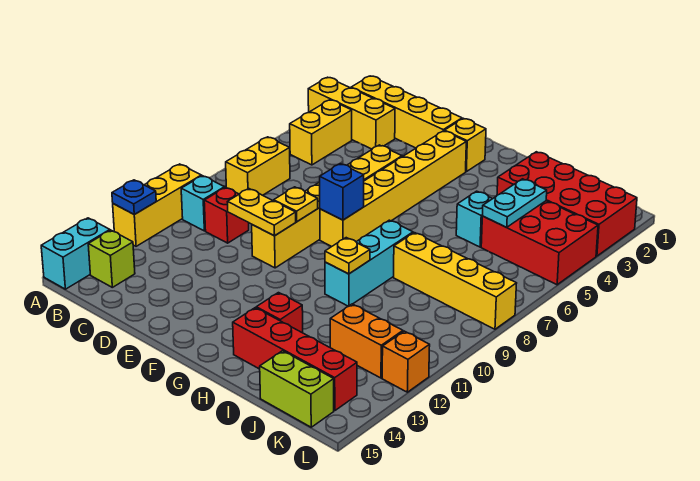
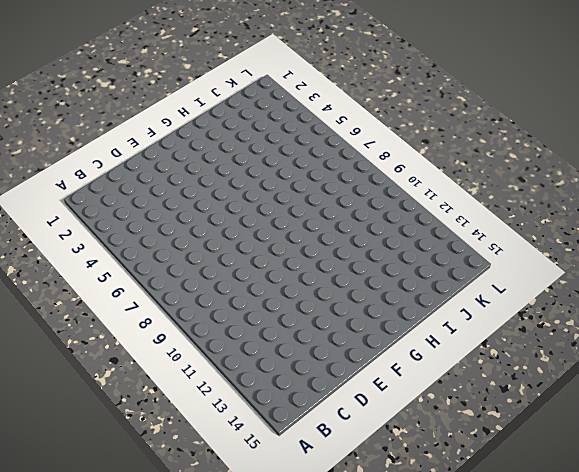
none -> yellow brick A3:C3 level 1
none -> yellow brick A10:A12 level 1
none -> cyan brick A14:A15 level 1

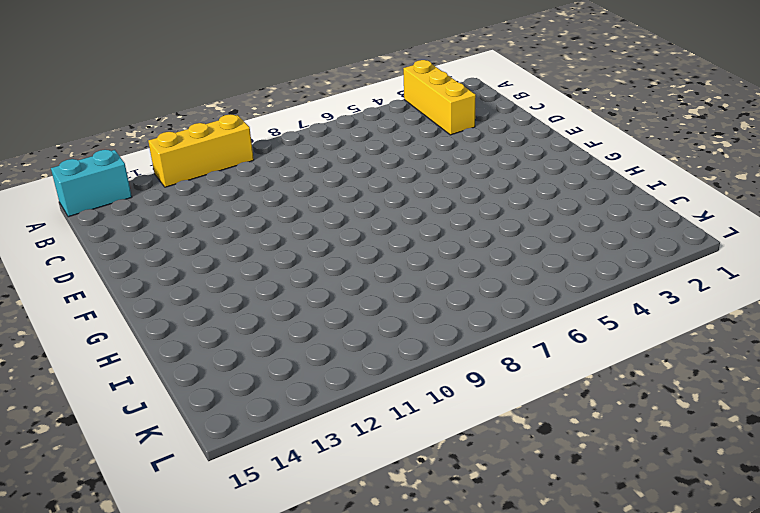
none -> yellow brick B2:E2 level 1
none -> yellow brick B4:B5 level 1
none -> yellow brick B7:B8 level 1

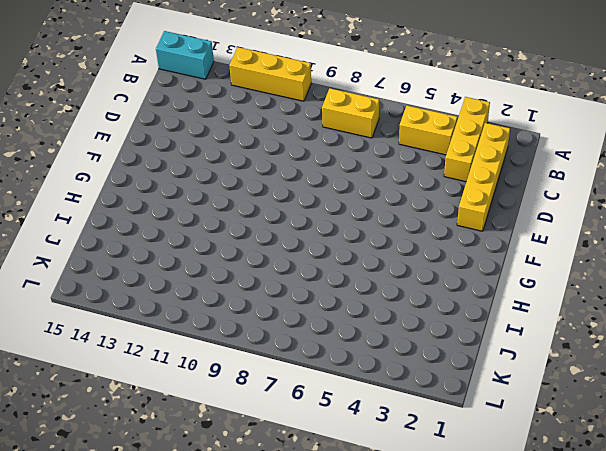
none -> cyan brick B10 level 1
none -> lime brick B14 level 1
none -> red brick C10 level 1

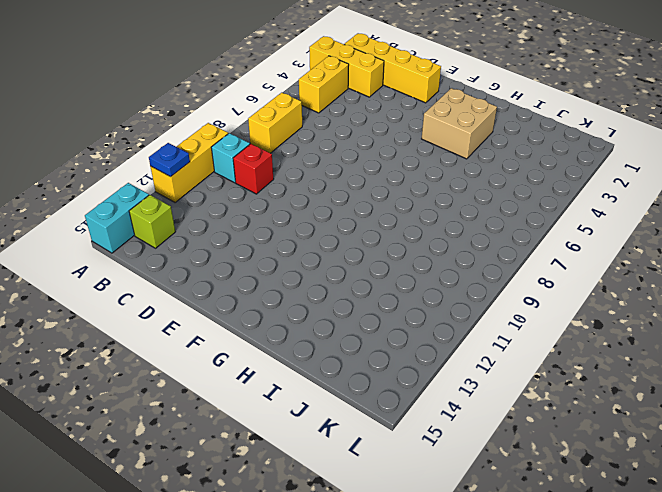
tan brick G3:H4 level 1 -> none
none -> yellow brick E5:E10 level 1
none -> yellow brick F2 level 1
none -> yellow brick F3:F8 level 1

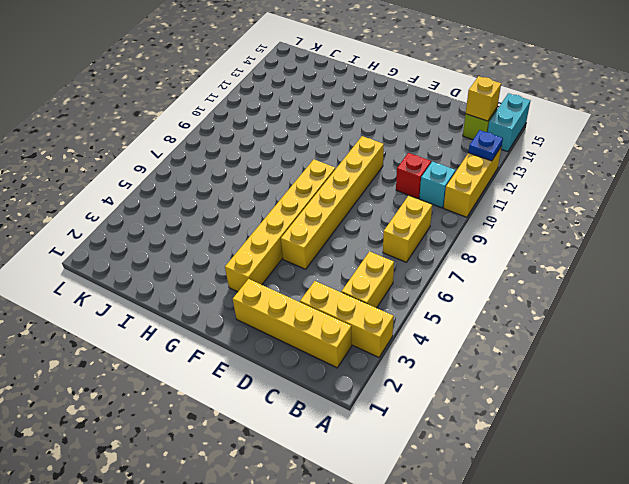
yellow brick B14 level 2 -> yellow brick F2 level 1
none -> cyan brick H8:H10 level 1
none -> red brick H13 level 1
none -> red brick H14:K14 level 1

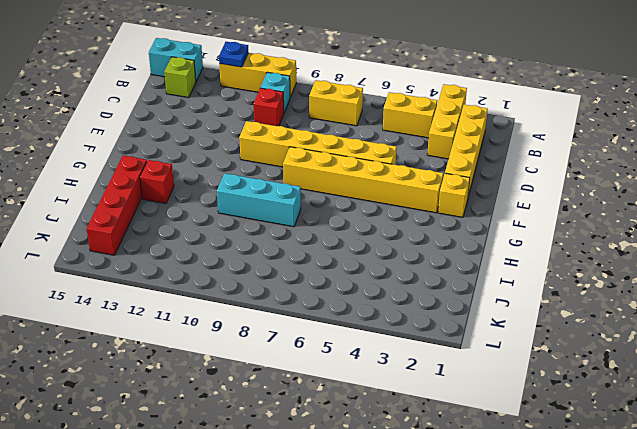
none -> red brick I2:L3 level 1
none -> cyan brick I5 level 1
none -> yellow brick I8:L8 level 1

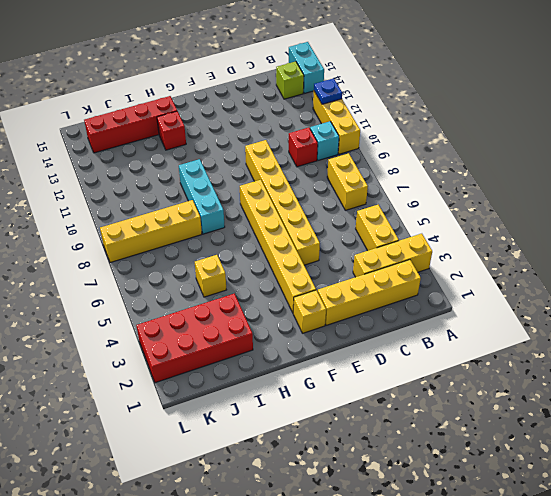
yellow brick I5 level 1 -> cyan brick I5 level 1
none -> red brick J4:L5 level 1
none -> orange brick J12:K12 level 1
none -> lime brick J15:K15 level 1

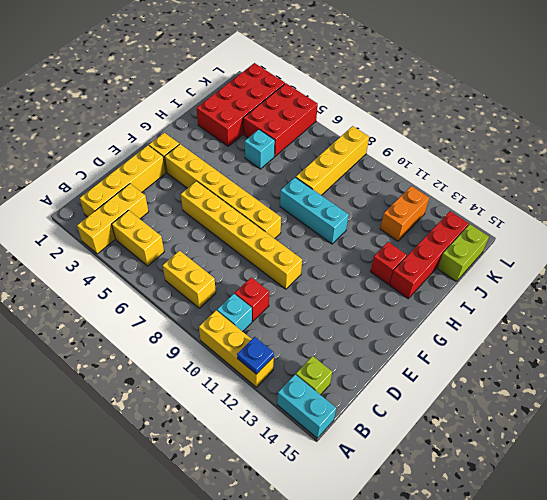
none -> orange brick L12 level 1
none -> yellow plate D10:E10 level 2
none -> yellow plate E9 level 2

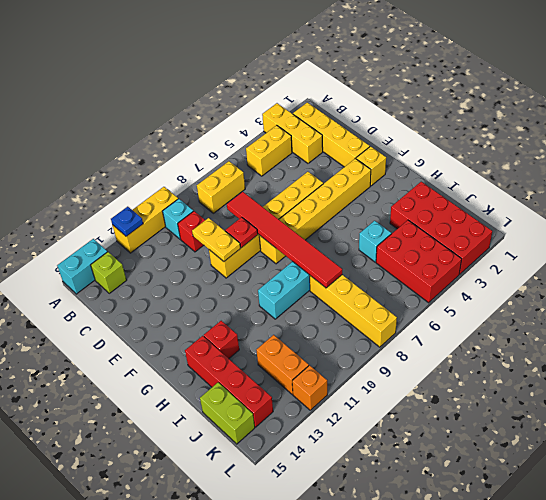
red tile D8:I8 level 2 -> blue brick F8 level 2
red plate E9 level 2 -> yellow plate E9 level 2
none -> yellow plate H10 level 2
none -> cyan plate J4:J5 level 2

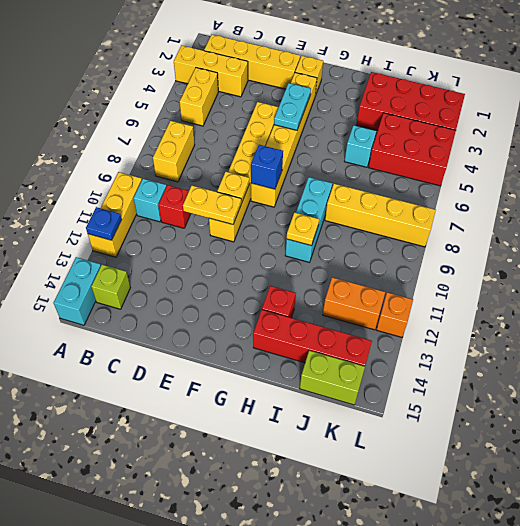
cyan plate F4:F5 level 2 -> cyan plate J4:J5 level 2

